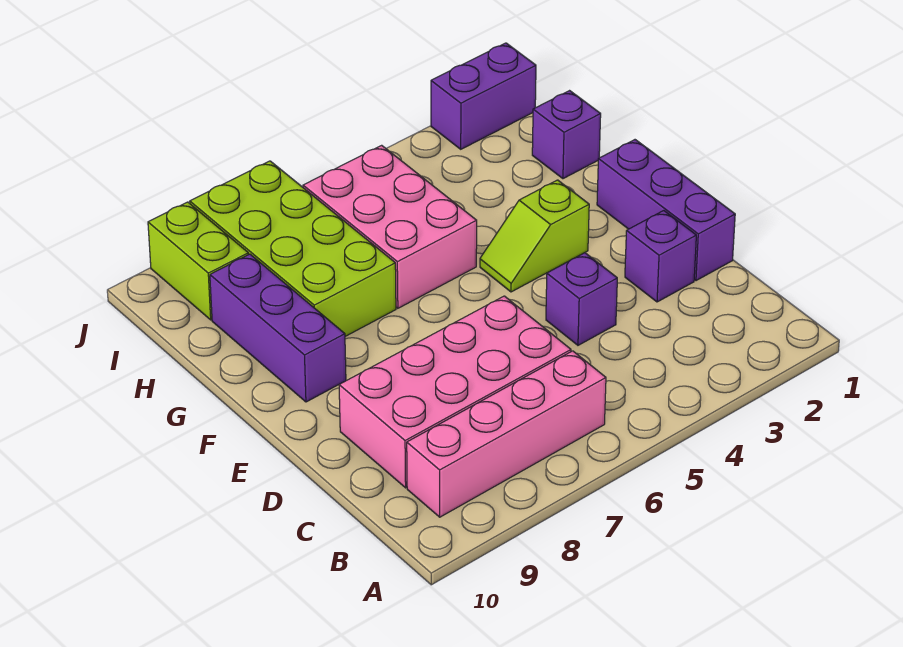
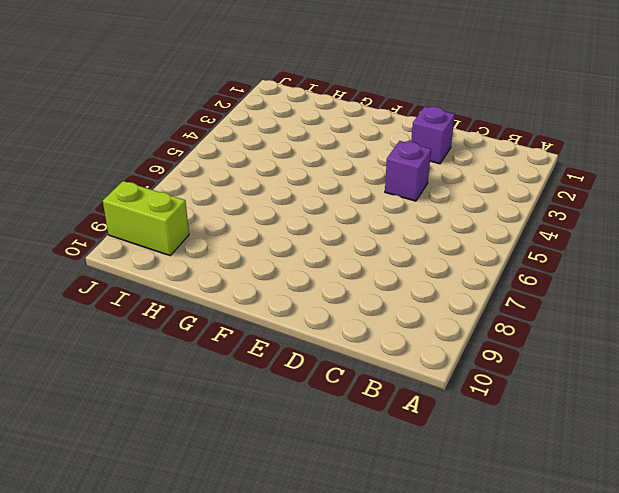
none -> pink brick B6:B9 level 1
none -> pink brick C6:D9 level 1
none -> purple brick D1:F1 level 1

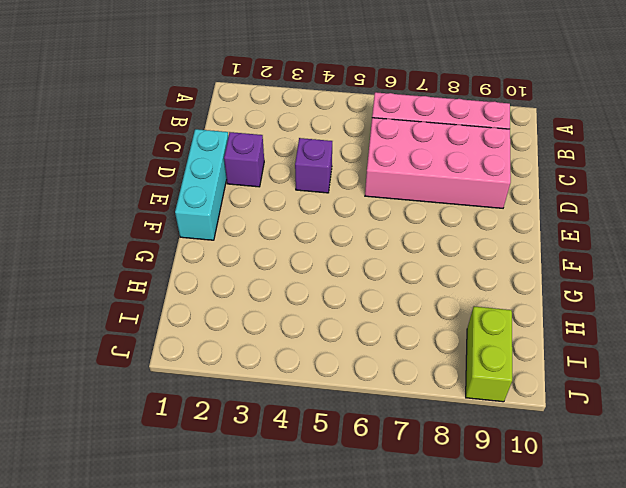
cyan brick D1:F1 level 1 -> purple brick D1:F1 level 1
none -> lime slope F3:F4 level 1 top 3
none -> purple brick F9:H9 level 1
none -> pink brick G5:I6 level 1

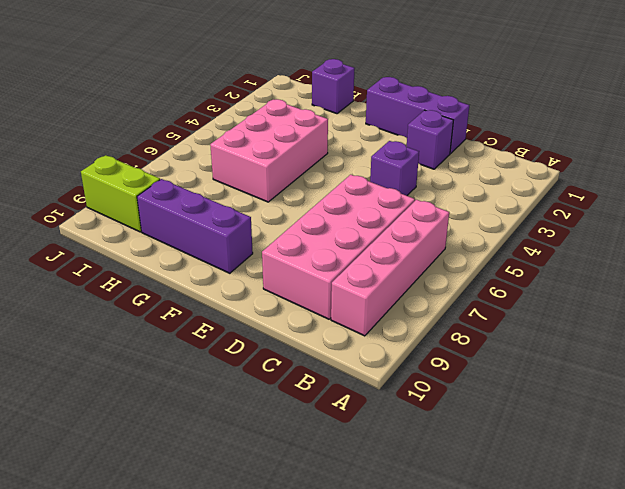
pink brick G4:H6 level 1 -> pink brick G5:I6 level 1
none -> lime slope F3:F4 level 1 top 3
none -> lime brick G7:J8 level 1
none -> purple brick J1:J2 level 1

